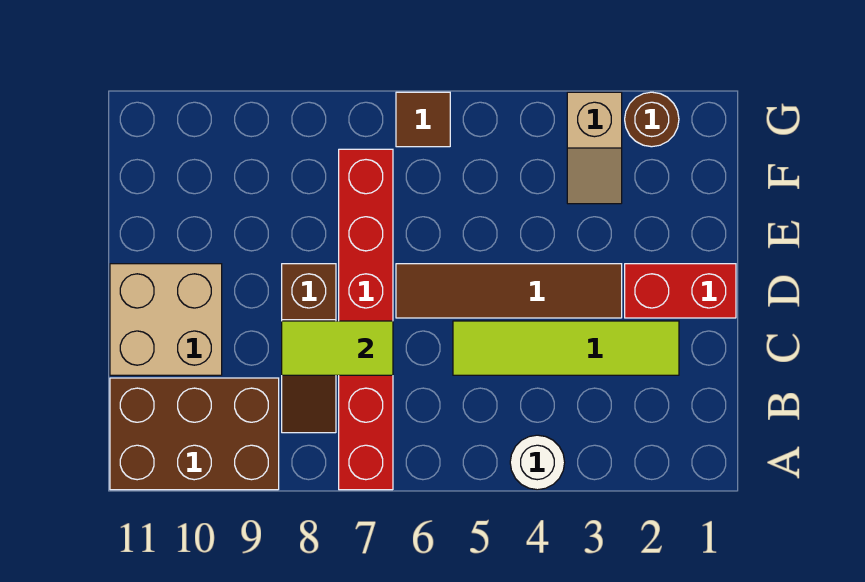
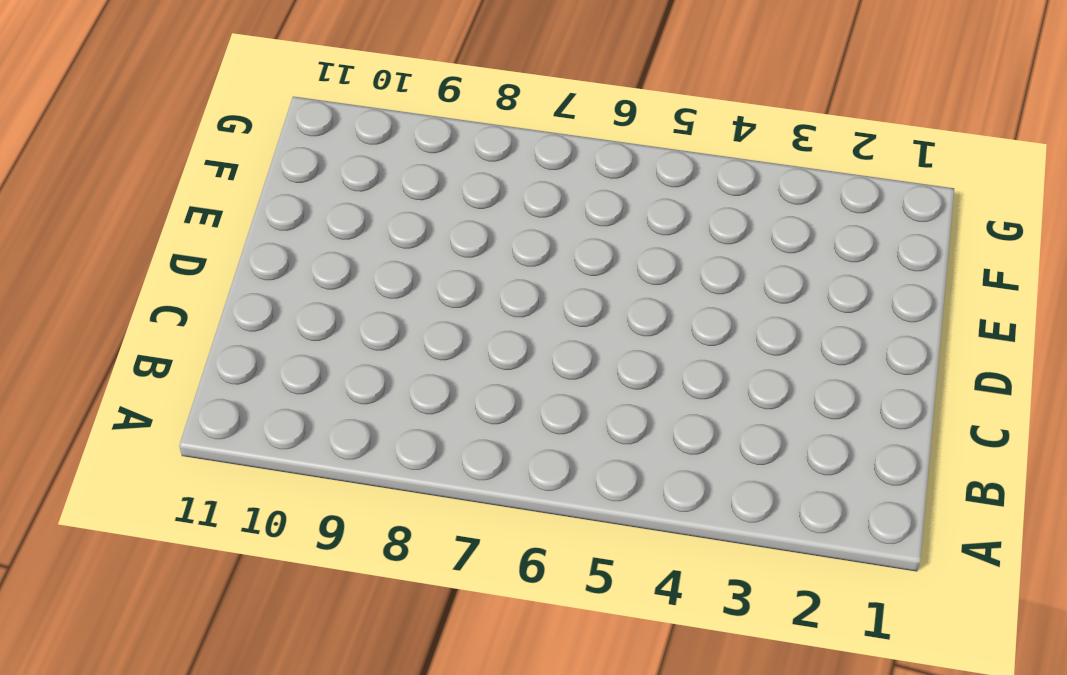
none -> white round brick A4 level 1
none -> red brick A7:F7 level 1
none -> brown brick A9:B11 level 1

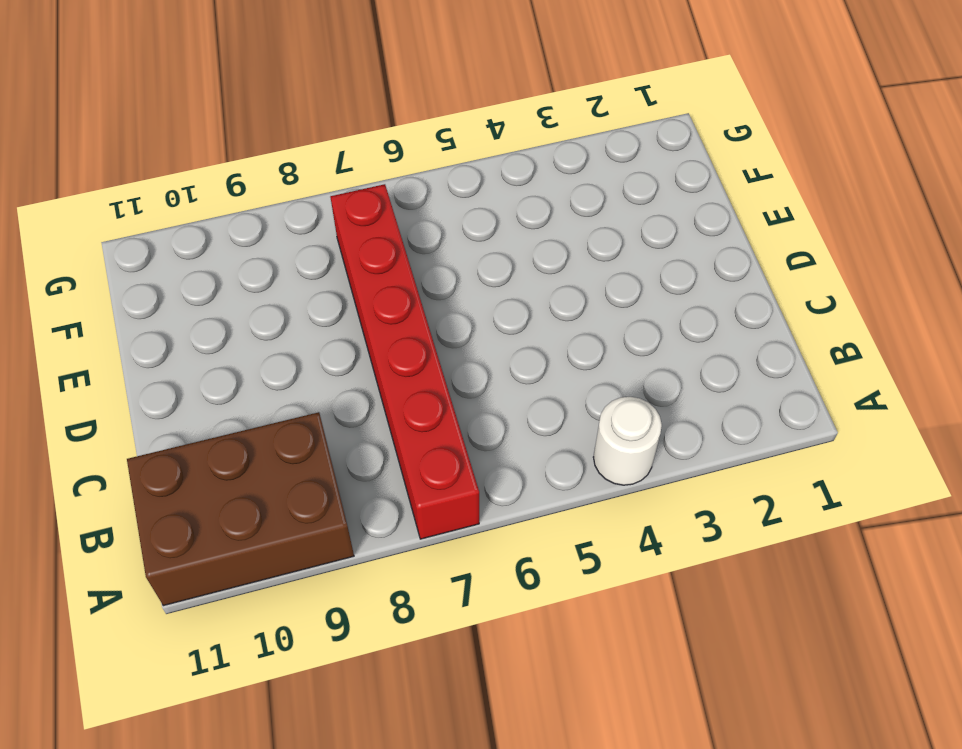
none -> brown slope B8:D8 level 1 top D
none -> lime tile C2:C5 level 1
none -> tan brick C10:D11 level 1

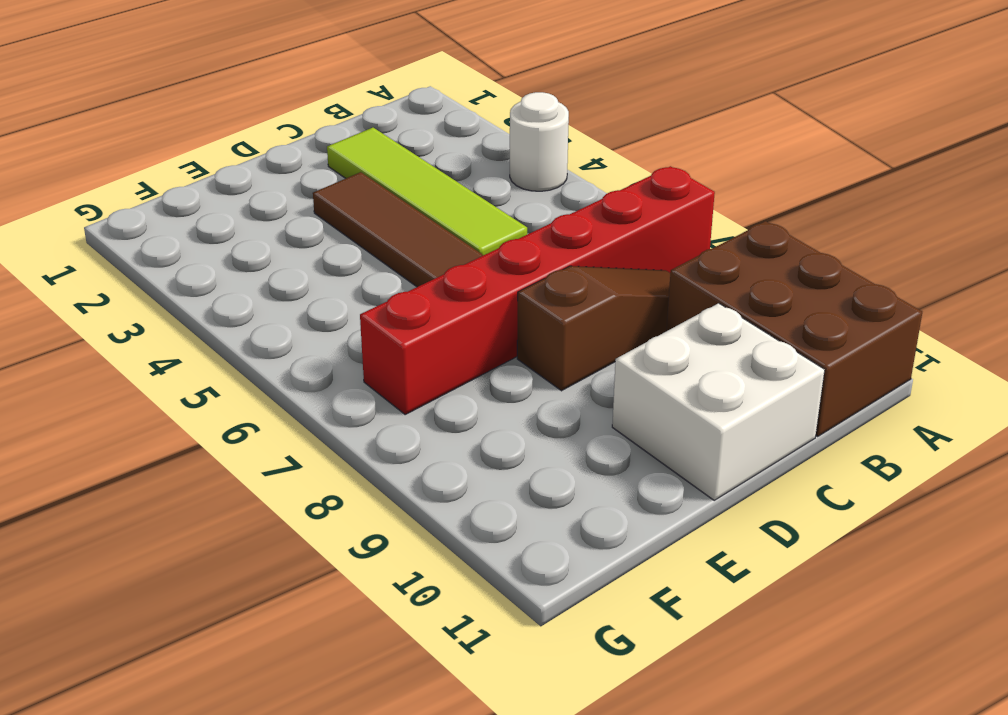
white brick C10:D11 level 1 -> tan brick C10:D11 level 1
none -> red brick D1:D2 level 1
none -> tan slope F3:G3 level 1 top G
none -> brown round brick G2 level 1

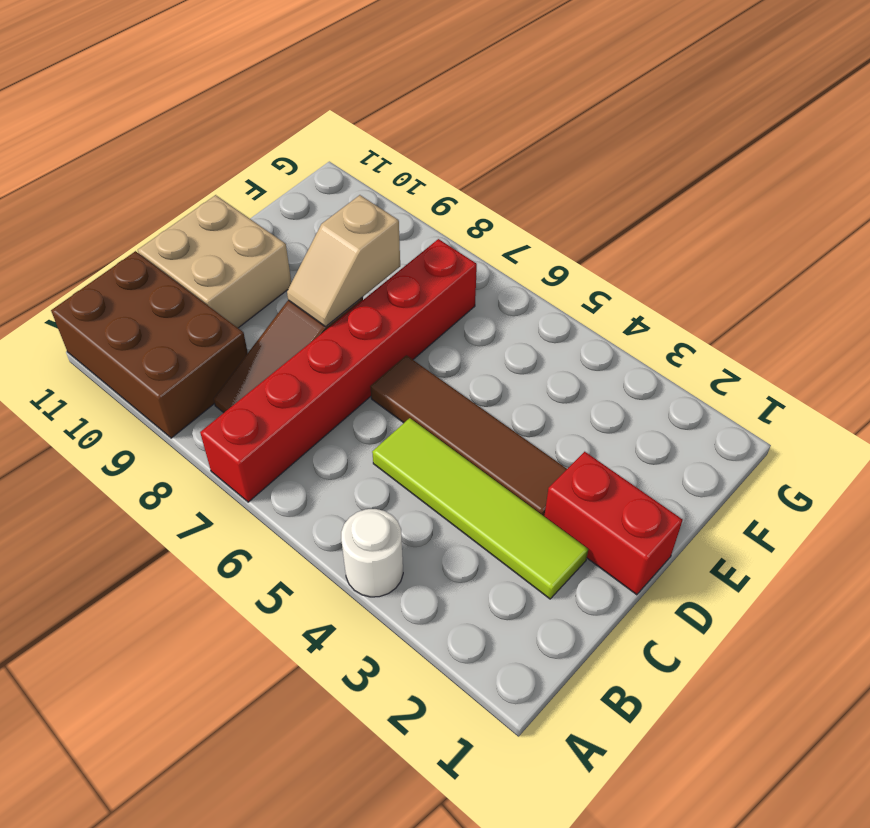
tan slope D8:E8 level 2 top E -> tan slope F3:G3 level 1 top G
none -> brown round brick G2 level 1
none -> brown tile G6 level 1
none -> lime tile C7:C8 level 2

